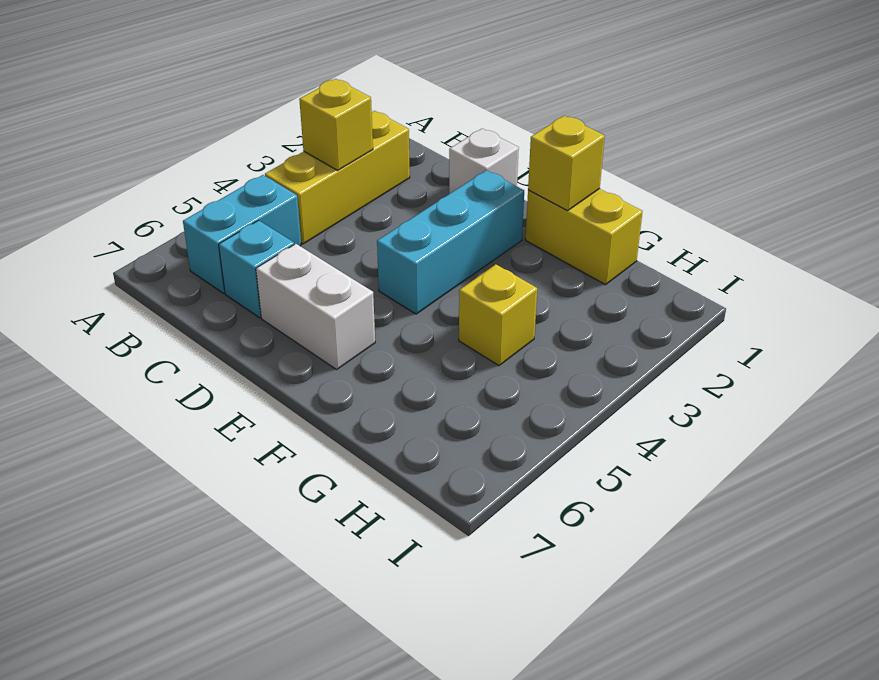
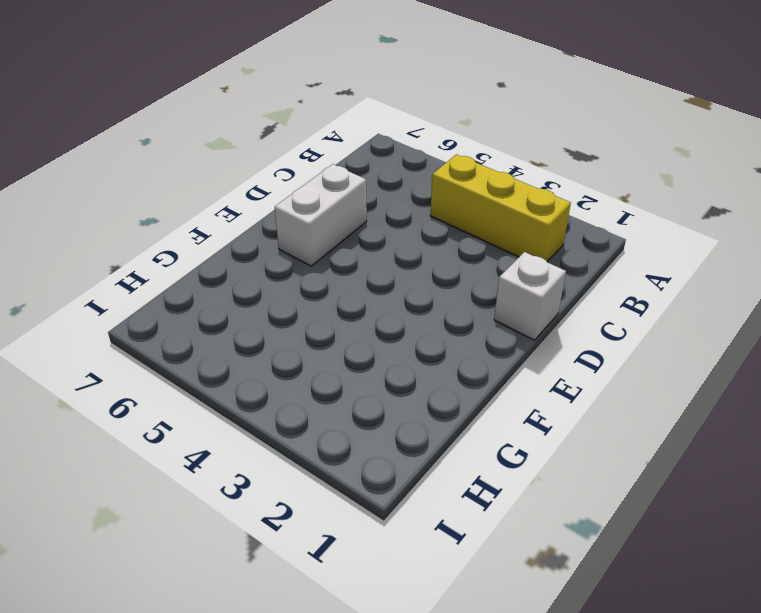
none -> cyan brick B5:B6 level 1
none -> cyan brick C6 level 1

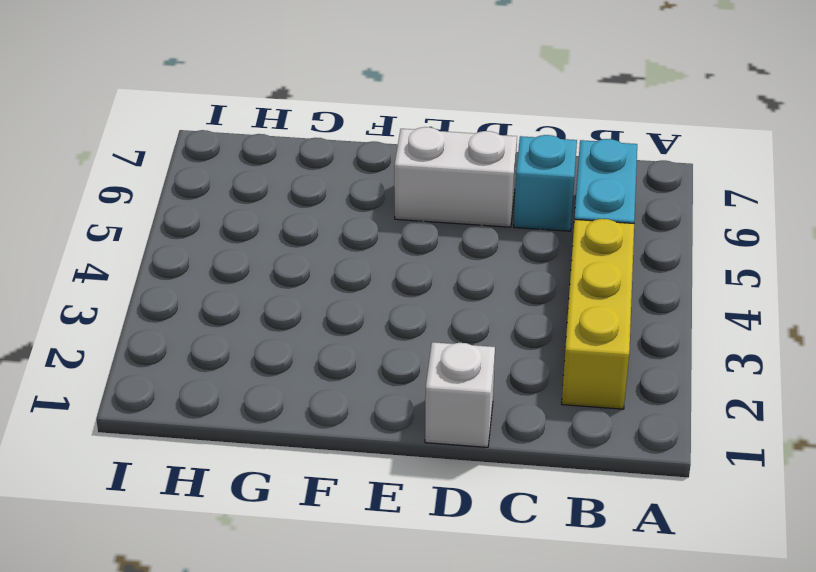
none -> cyan brick E2:E4 level 1
none -> yellow brick F1:G1 level 1

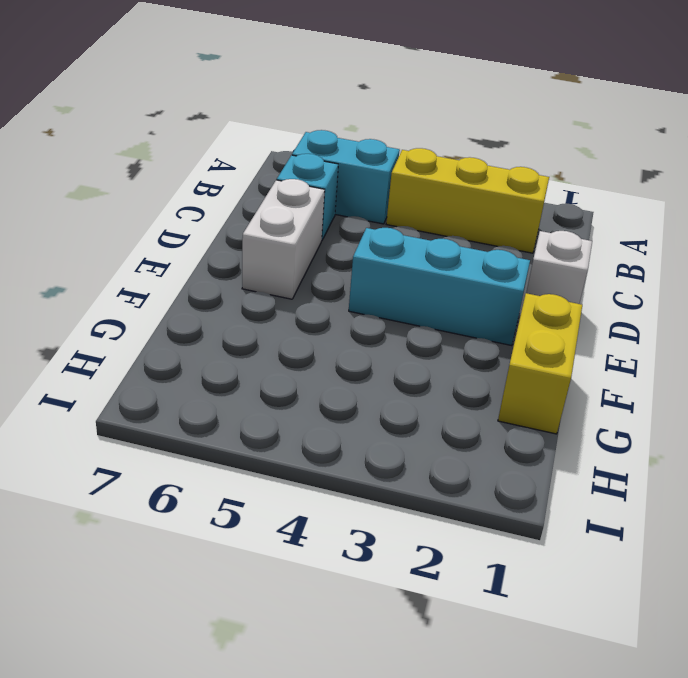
none -> yellow brick G4 level 1
none -> yellow brick B3 level 2

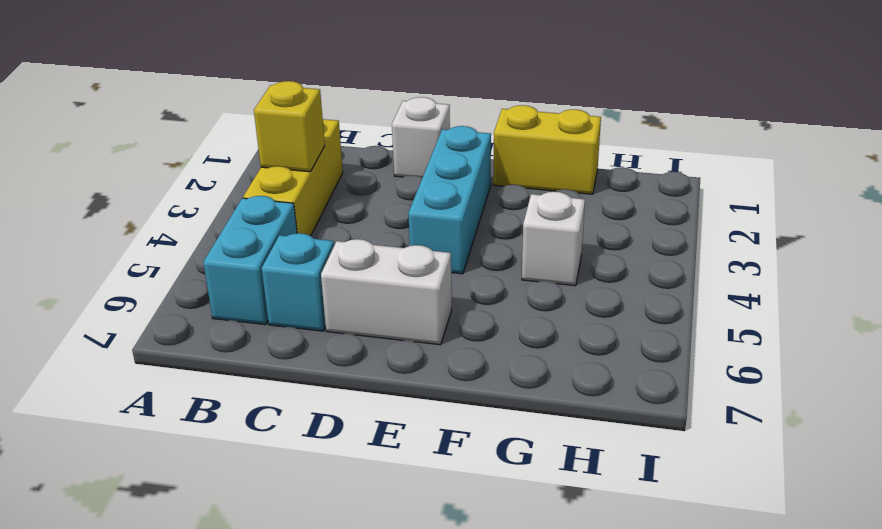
white brick G4 level 1 -> yellow brick G4 level 1
none -> yellow brick F1 level 2

